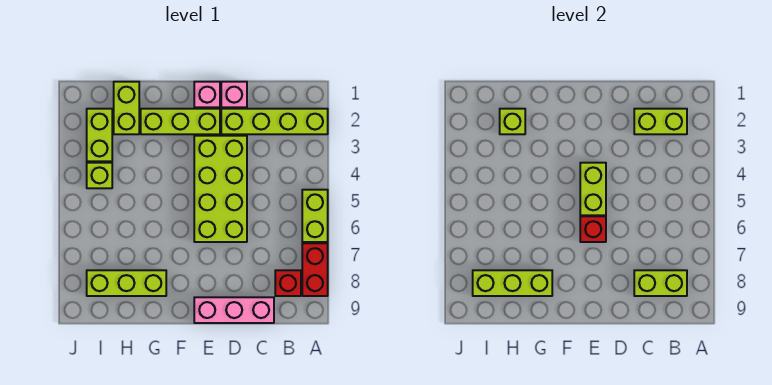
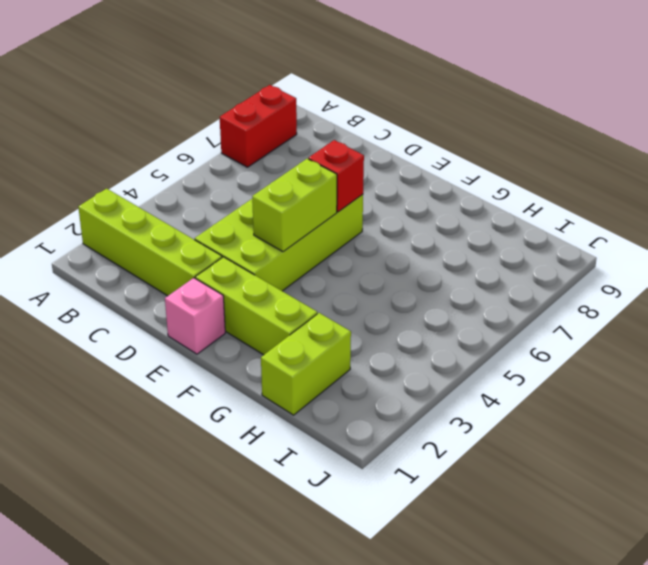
none -> lime brick A5:A6 level 1
none -> red brick B8 level 1
none -> pink brick C9:E9 level 1

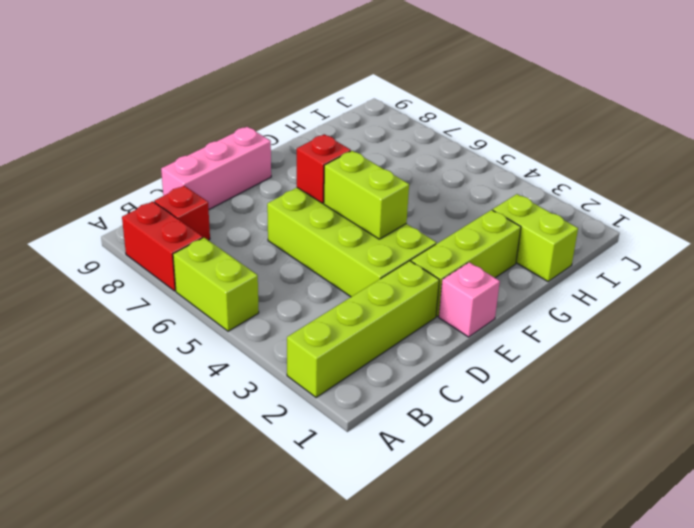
none -> pink brick D1 level 1
none -> lime brick G8:I8 level 1
none -> lime brick I2:I3 level 1

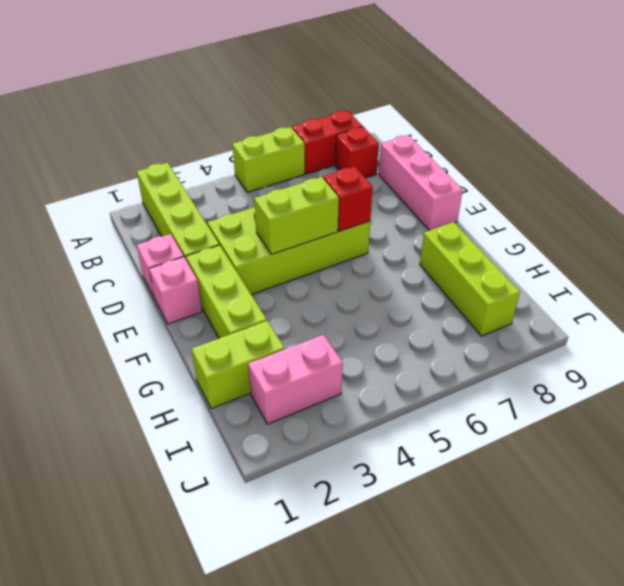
pink brick I2:I3 level 1 -> lime brick I2:I3 level 1
none -> lime brick I4 level 1
none -> lime brick B2:C2 level 2
none -> lime brick B8:C8 level 2

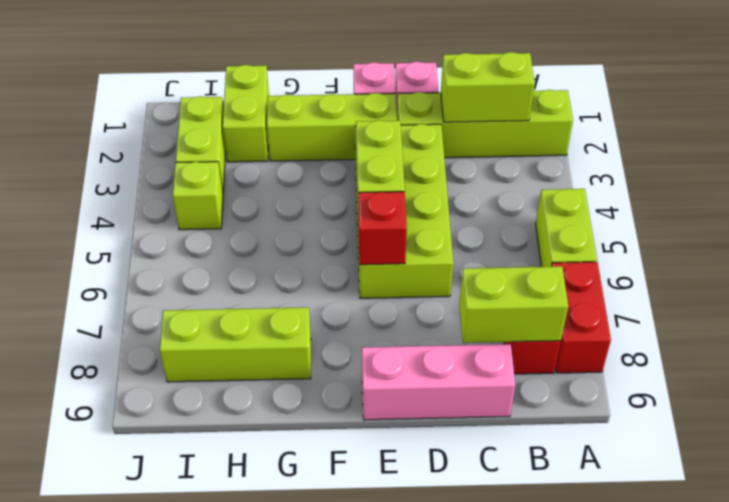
none -> lime brick G8:I8 level 2
none -> lime brick H2 level 2

